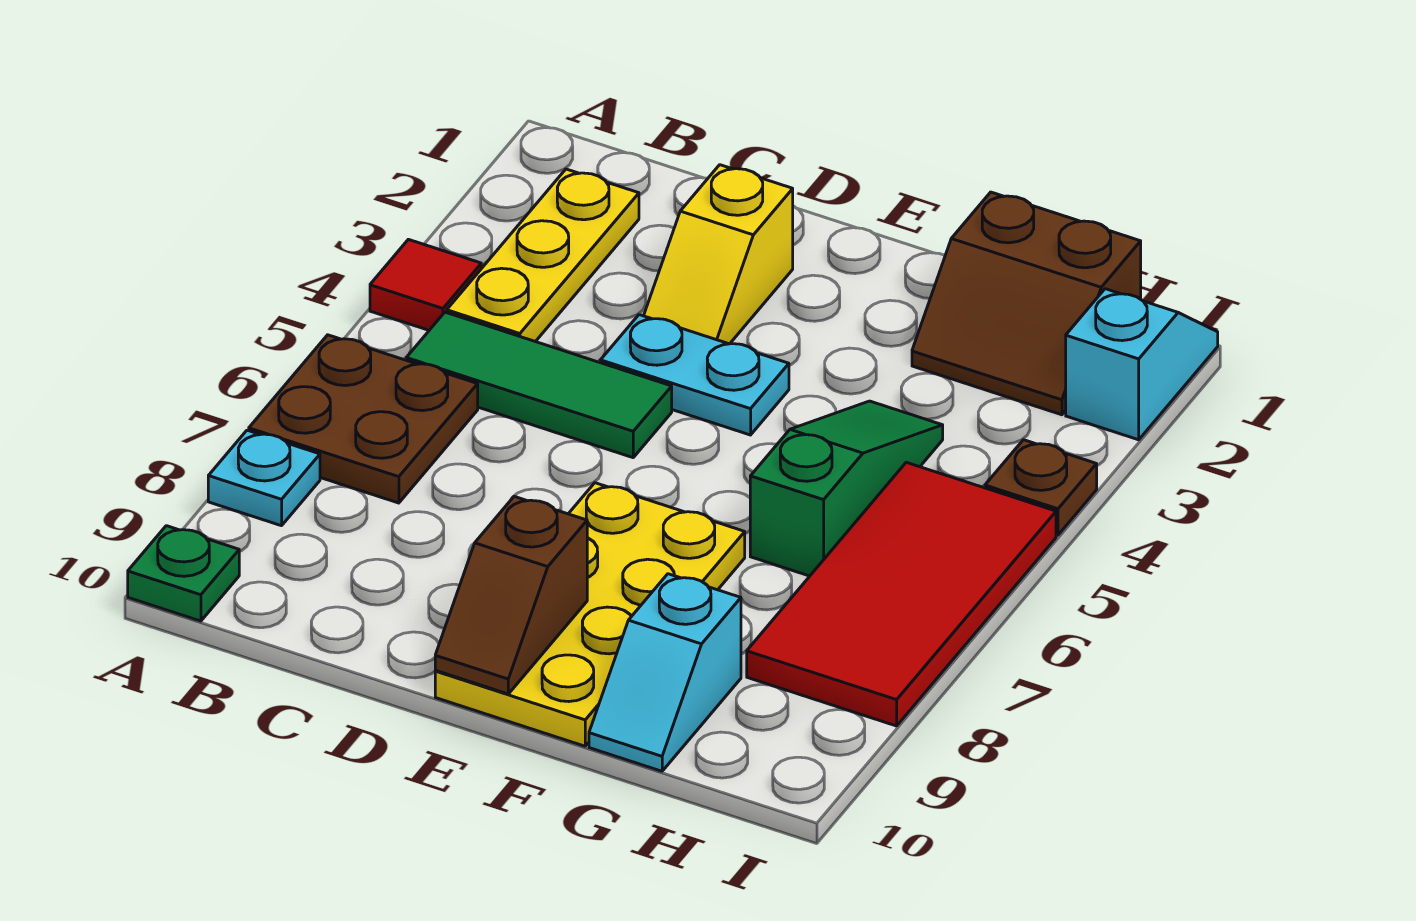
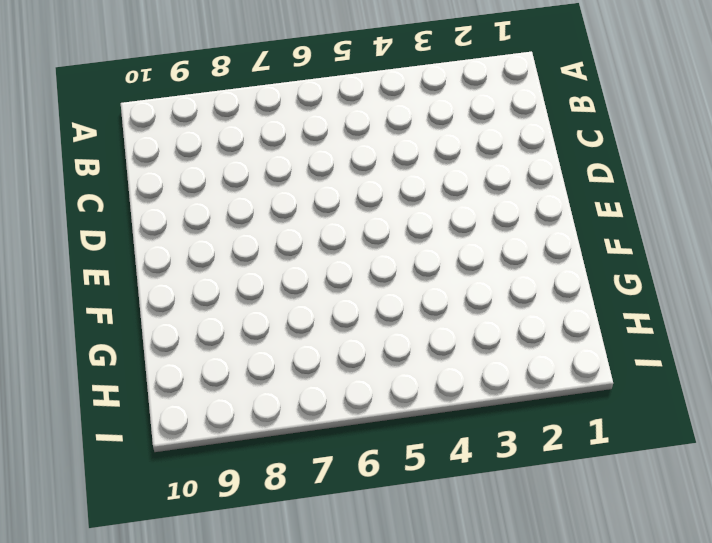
none -> red tile A4 level 1
none -> brown plate A6:B7 level 1
none -> cyan plate A8 level 1

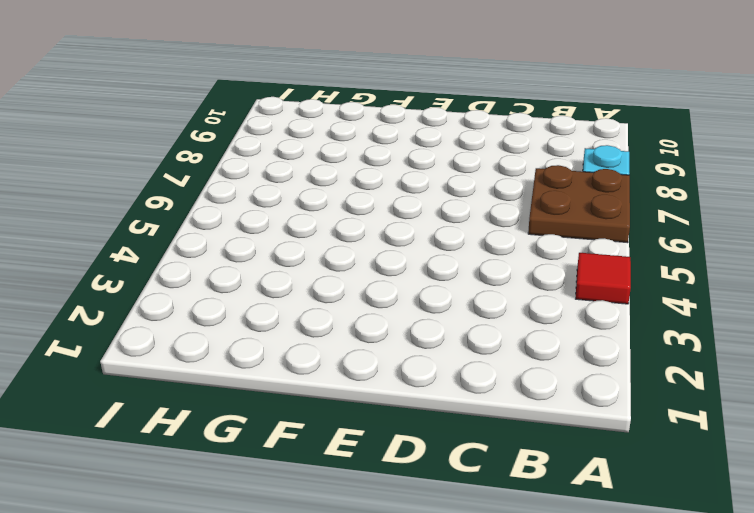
none -> green plate A10 level 1
none -> yellow plate B2:B4 level 1
none -> green tile B5:D5 level 1

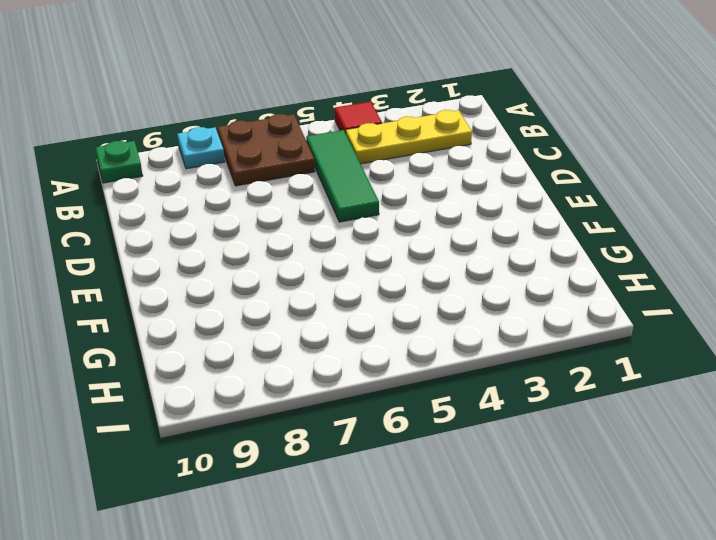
none -> yellow slope D2:D3 level 1 top 2
none -> cyan plate D4:E4 level 1
none -> yellow plate E7:F10 level 1

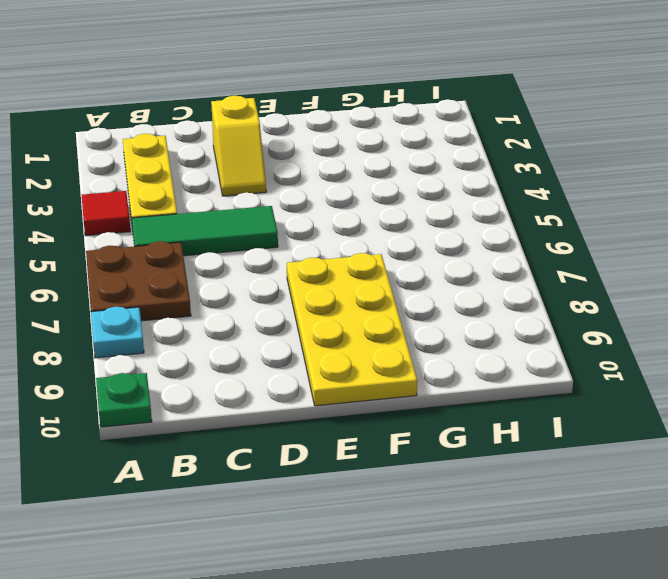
none -> cyan plate D4:E4 level 1
none -> brown slope G1:H2 level 1 top 1
none -> green slope G4:G6 level 1 top 6

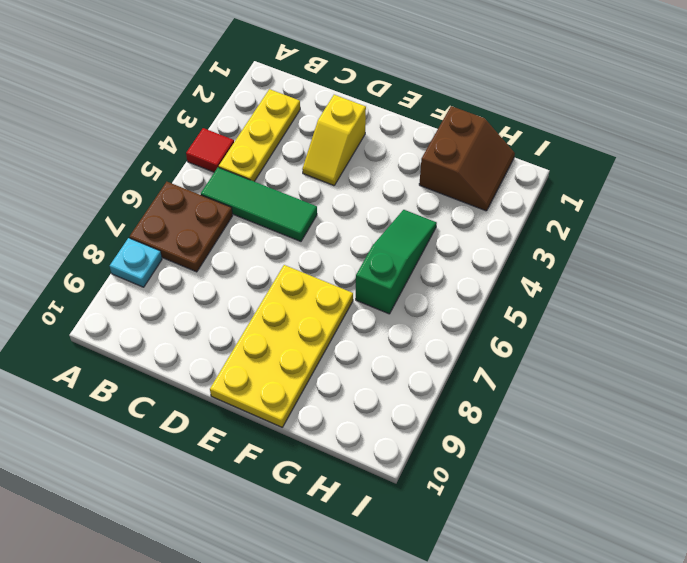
brown slope G1:H2 level 1 top G -> brown slope G1:H2 level 1 top 1
none -> green plate A10 level 1
none -> cyan plate D4:E4 level 1
none -> cyan slope G9:G10 level 1 top 9

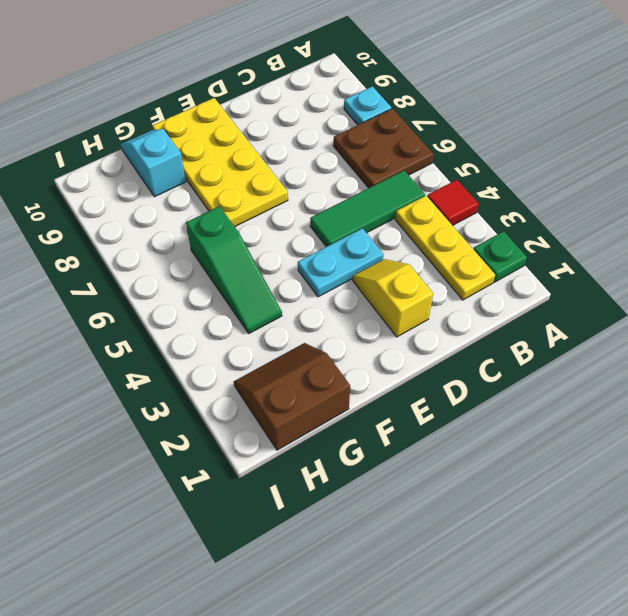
green plate A2 level 1 -> green plate A10 level 1
none -> red tile H5:I8 level 1
none -> cyan slope I1:I2 level 1 top 2
none -> brown plate I4 level 1

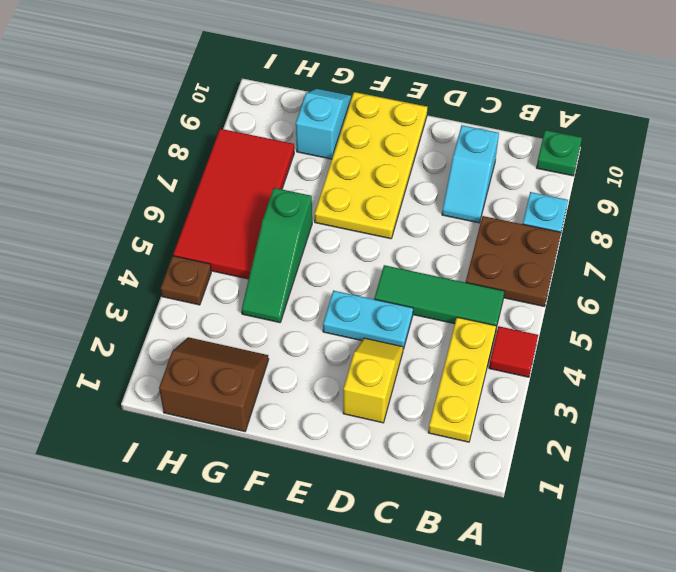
cyan slope C8:C9 level 1 top 9 -> cyan slope I1:I2 level 1 top 2
none -> brown slope E9:E10 level 2 top 9

